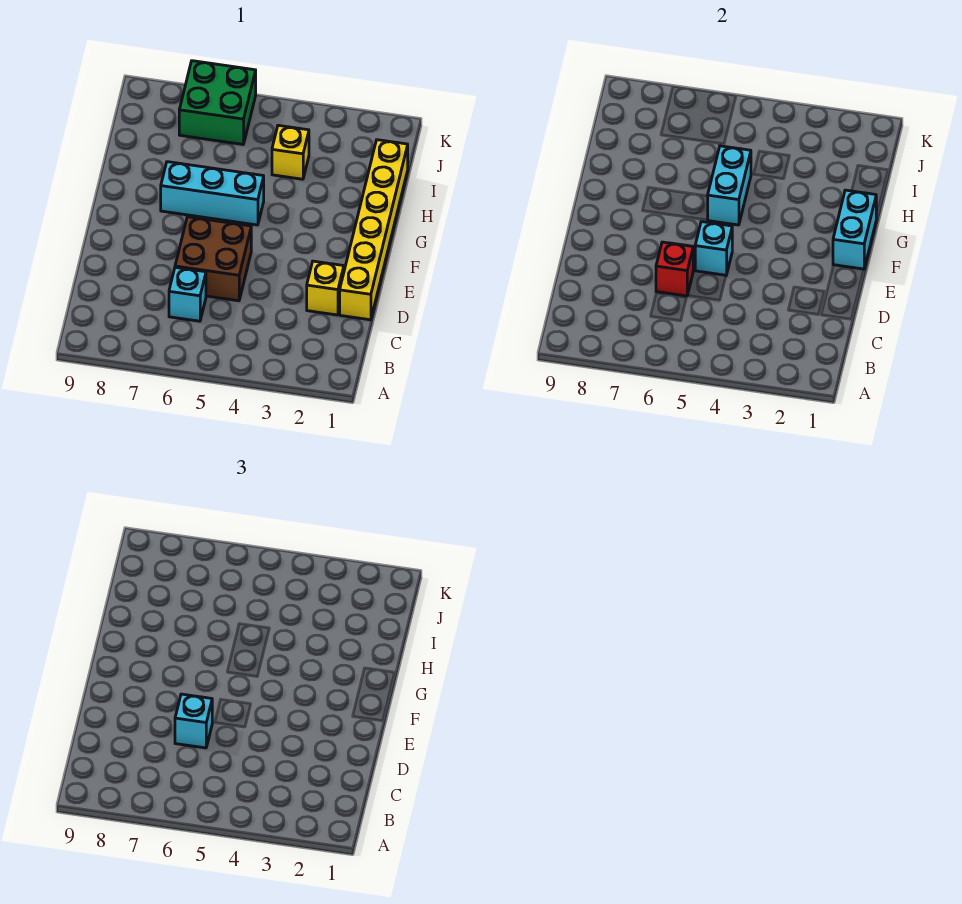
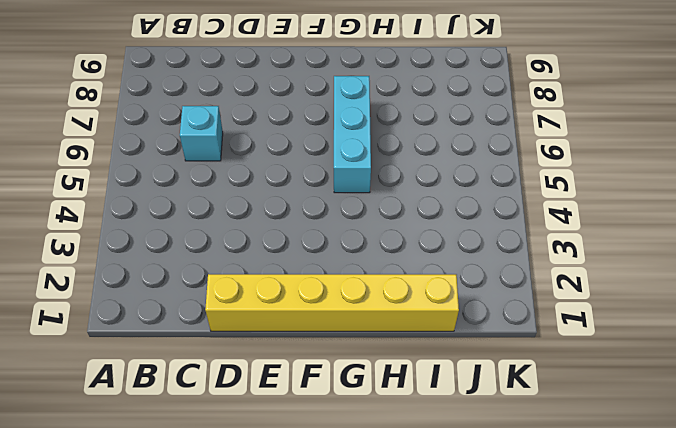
none -> yellow brick D2 level 1
none -> brown brick D5:E6 level 1
none -> yellow brick I4 level 1

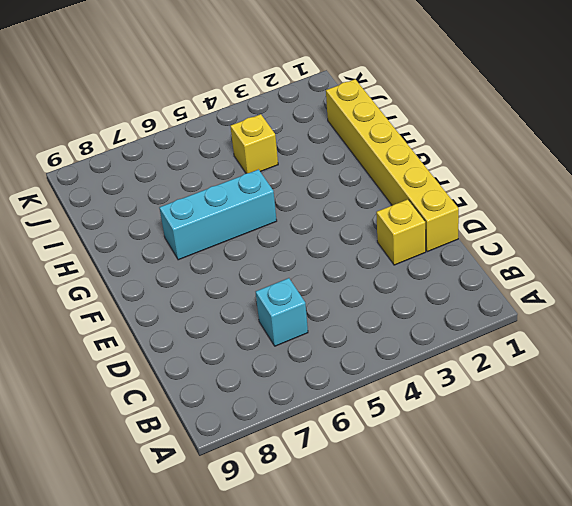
none -> brown brick D5:E6 level 1
none -> green brick J6:K7 level 1
none -> red brick D6 level 2

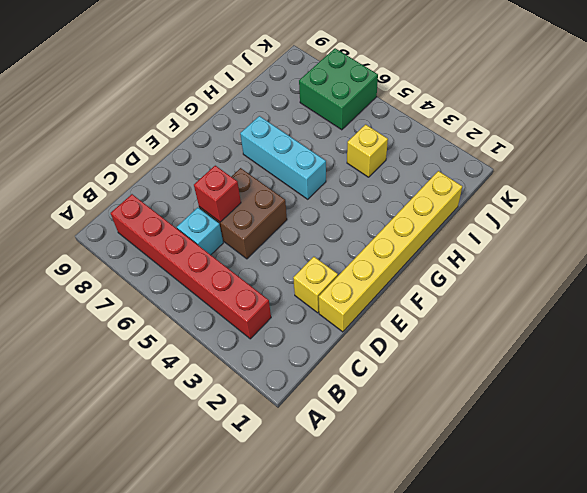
red brick B3:B8 level 1 -> none
none -> cyan brick E5 level 2
none -> cyan brick F1:G1 level 2
none -> cyan brick G5:H5 level 2

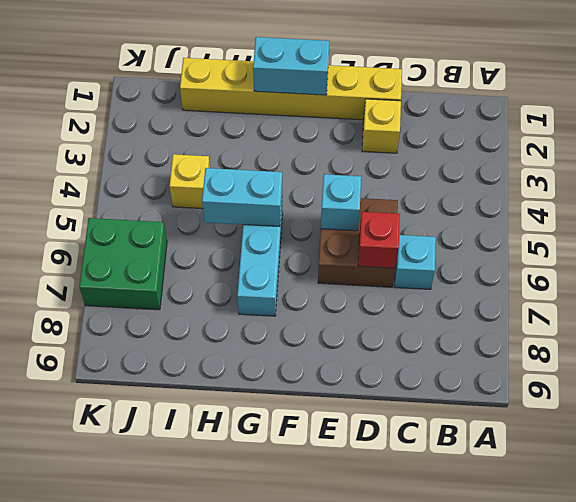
none -> cyan brick D6 level 3

